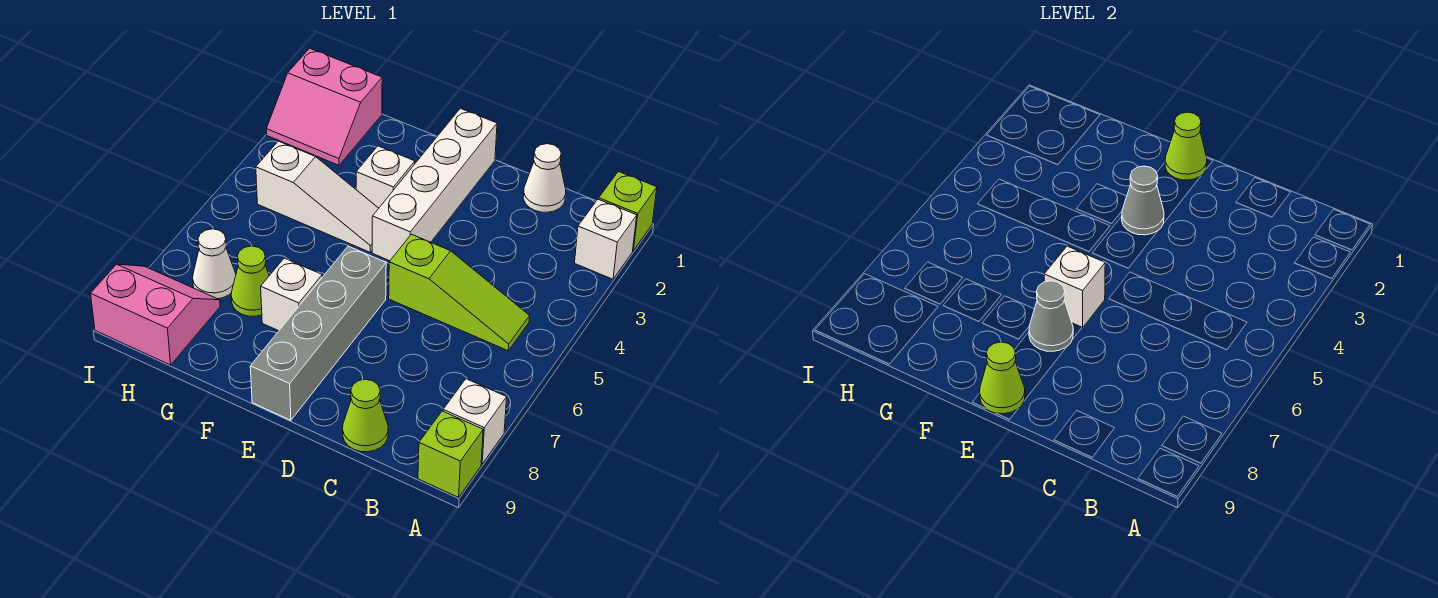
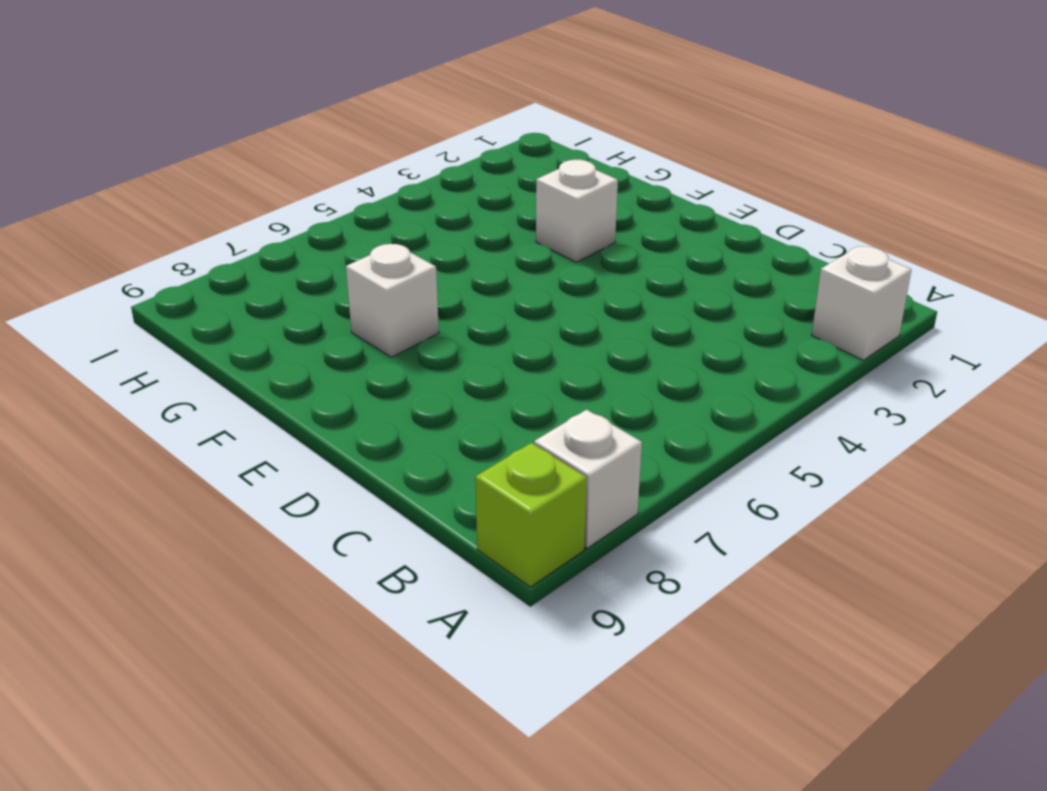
none -> lime brick A1 level 1
none -> lime slope B5:D5 level 1 top D
none -> white cone C1 level 1

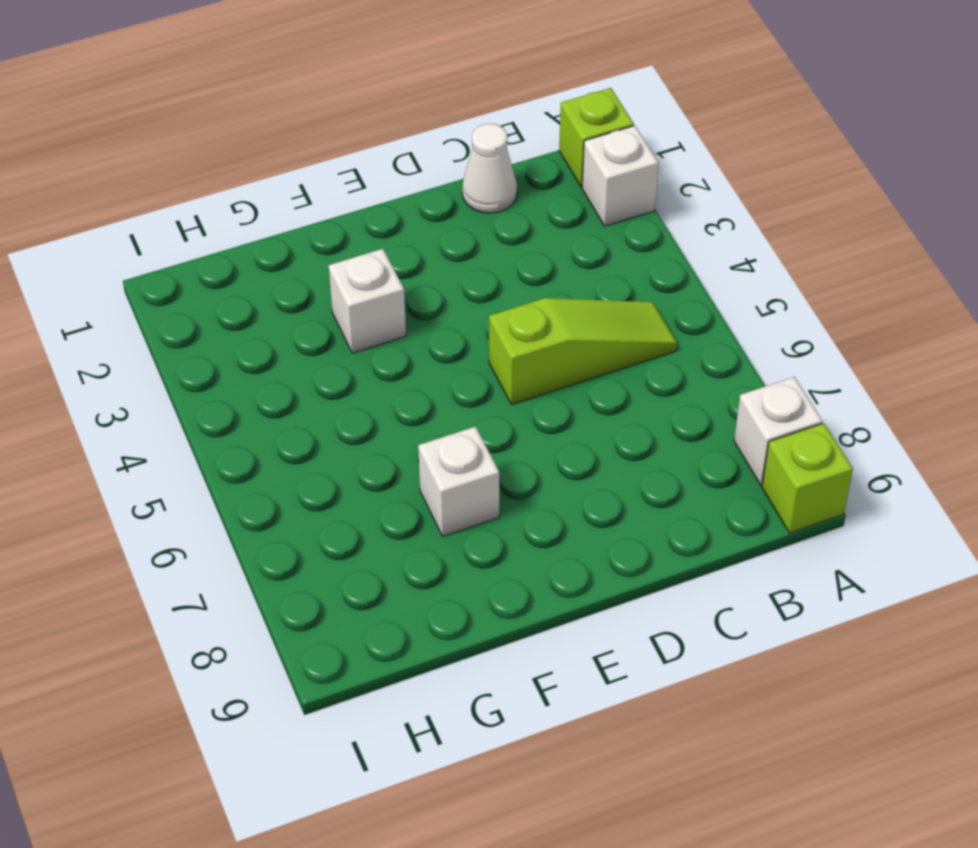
none -> lime cone C9 level 1
none -> white brick E1:E4 level 1
none -> grey brick E6:E9 level 1

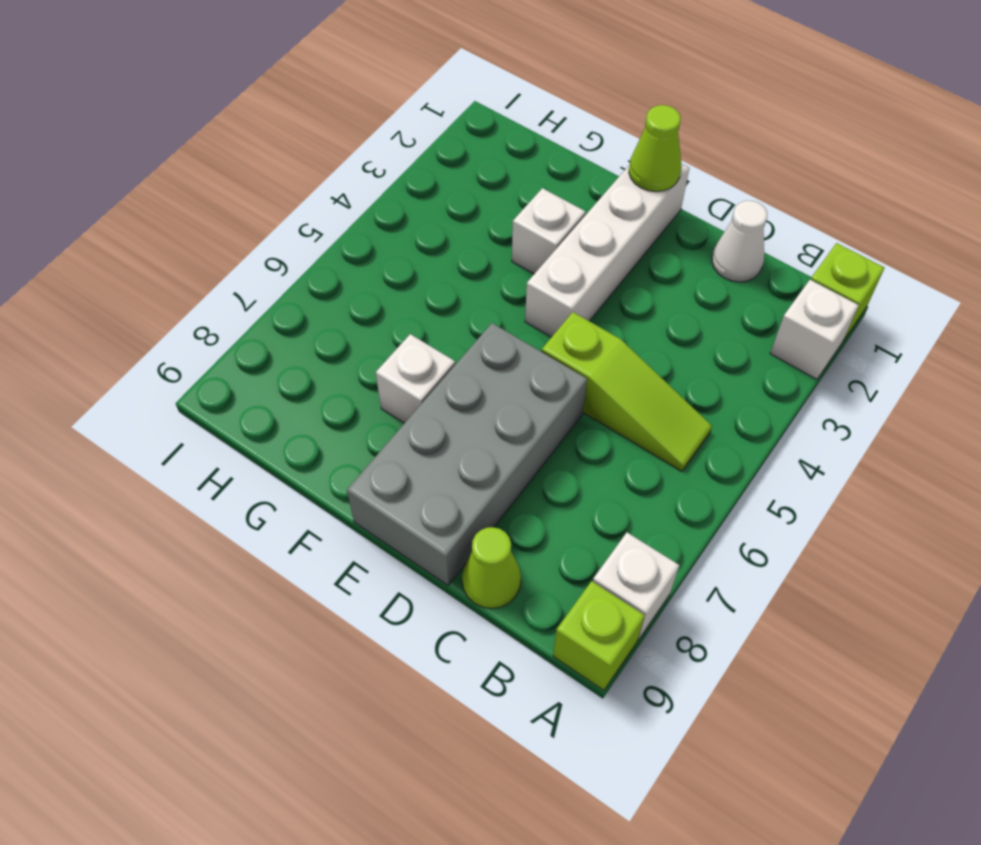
grey brick D6:E9 level 1 -> grey brick E6:E9 level 1
none -> white slope F4:H4 level 1 top H
none -> lime cone G7 level 1
none -> pink slope H1:I2 level 1 top 1

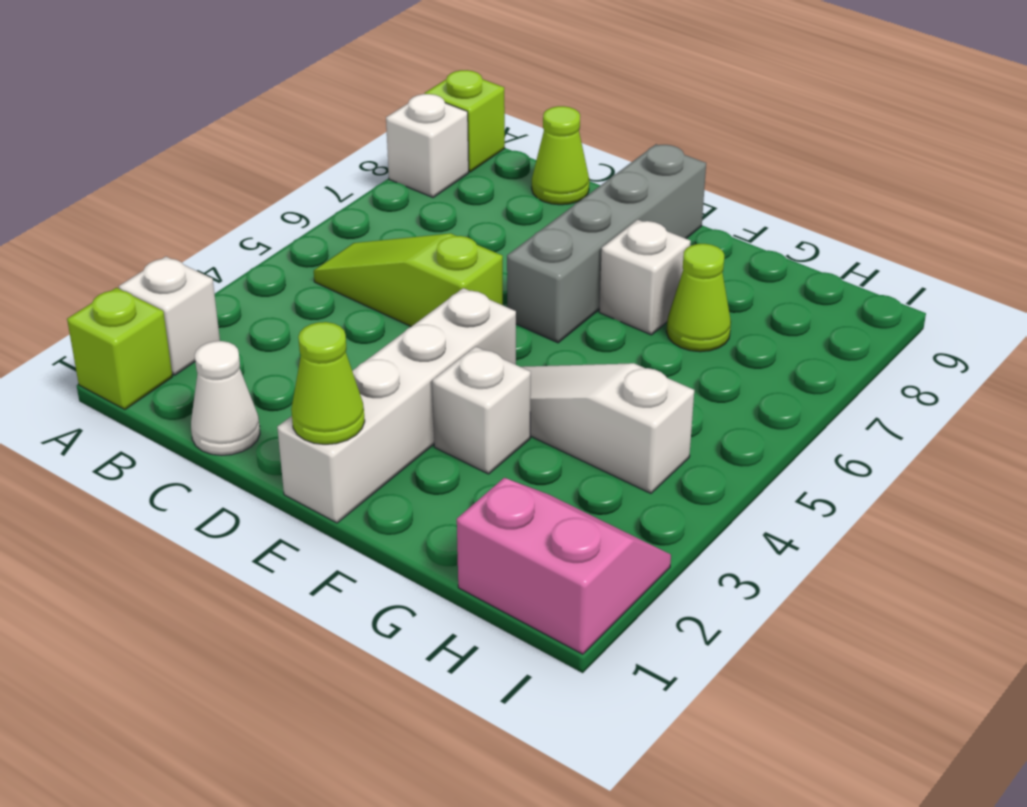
none -> white cone H7 level 1
none -> pink slope H8:I9 level 1 top 9
none -> grey cone E3 level 2

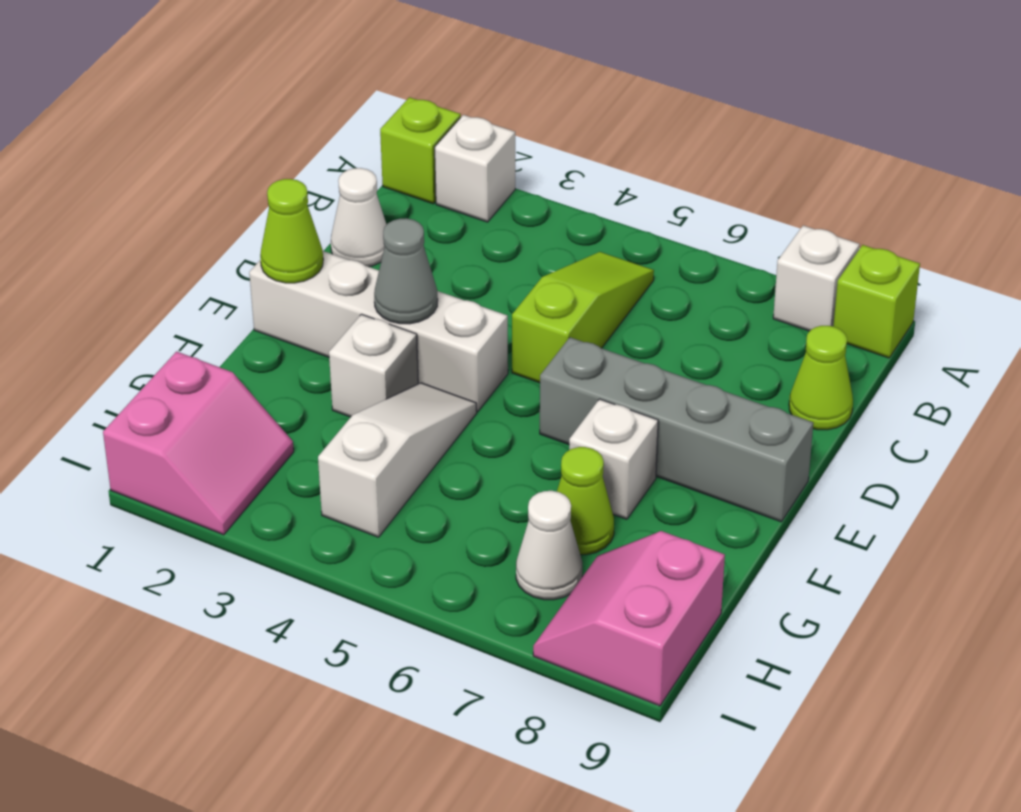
none -> white brick E6 level 2
none -> grey cone E7 level 2
none -> lime cone E9 level 2

